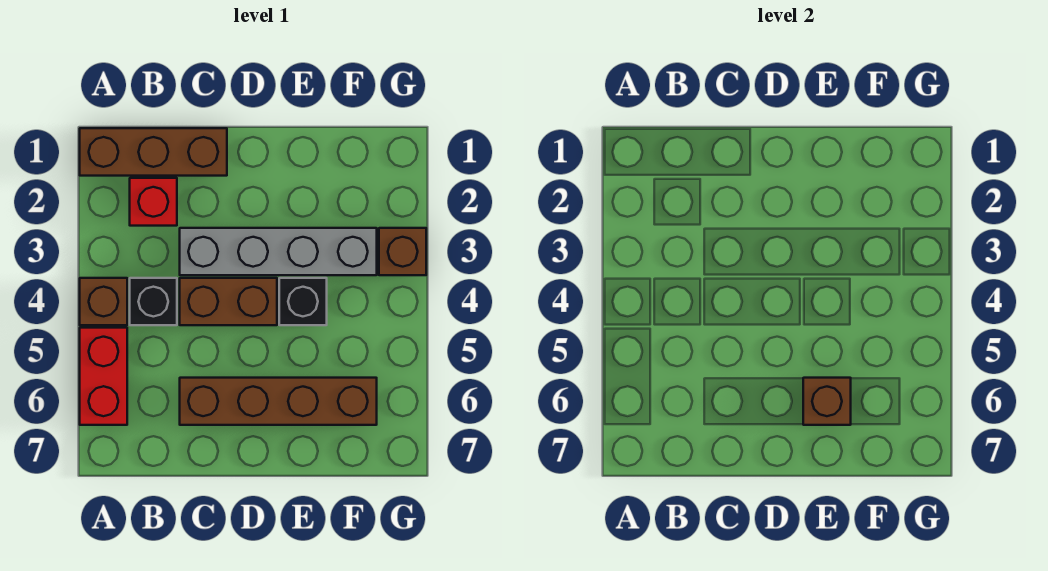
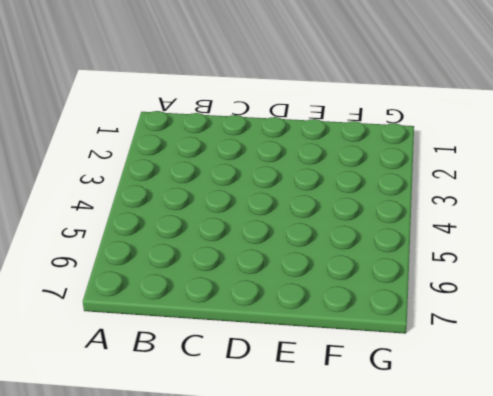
none -> brown brick A1:C1 level 1
none -> brown brick A4 level 1

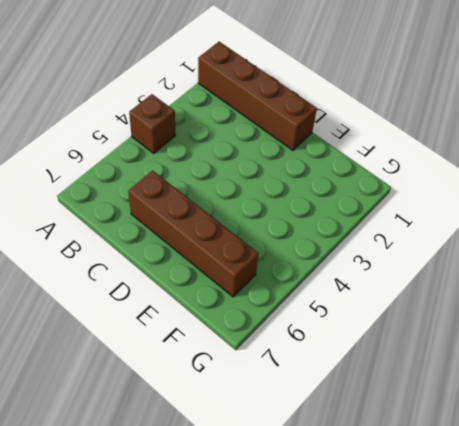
brown brick A1:D1 level 1 -> brown brick A1:C1 level 1
none -> red brick A5:A6 level 1
none -> red brick B2 level 1

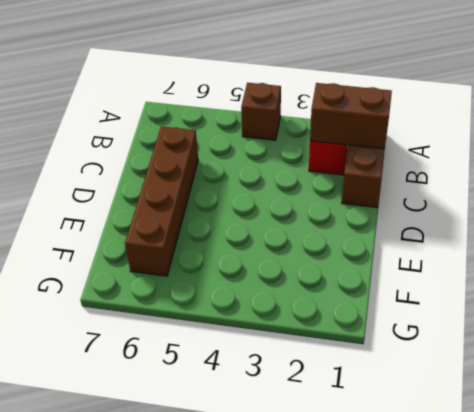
brown brick B1:B2 level 2 -> brown brick C4:D4 level 1
none -> red brick A5:A6 level 1
none -> black brick B4 level 1

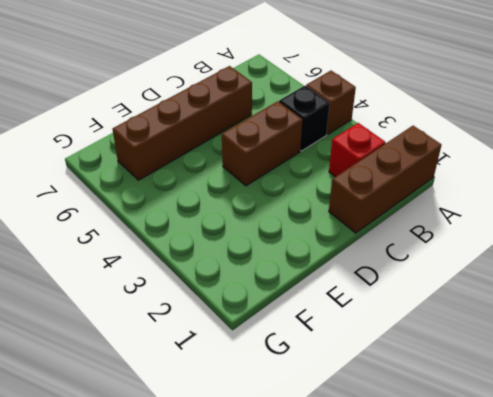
none -> red brick A5:A6 level 1
none -> grey brick C3:F3 level 1

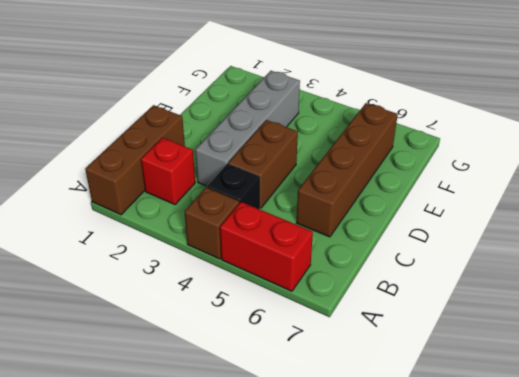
none -> black brick E4 level 1
none -> brown brick G3 level 1

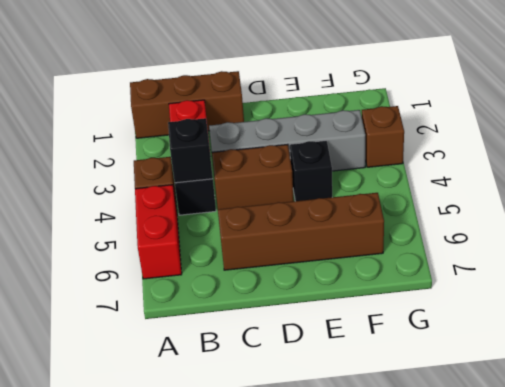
black brick B4 level 2 -> none
none -> brown brick E6 level 2

